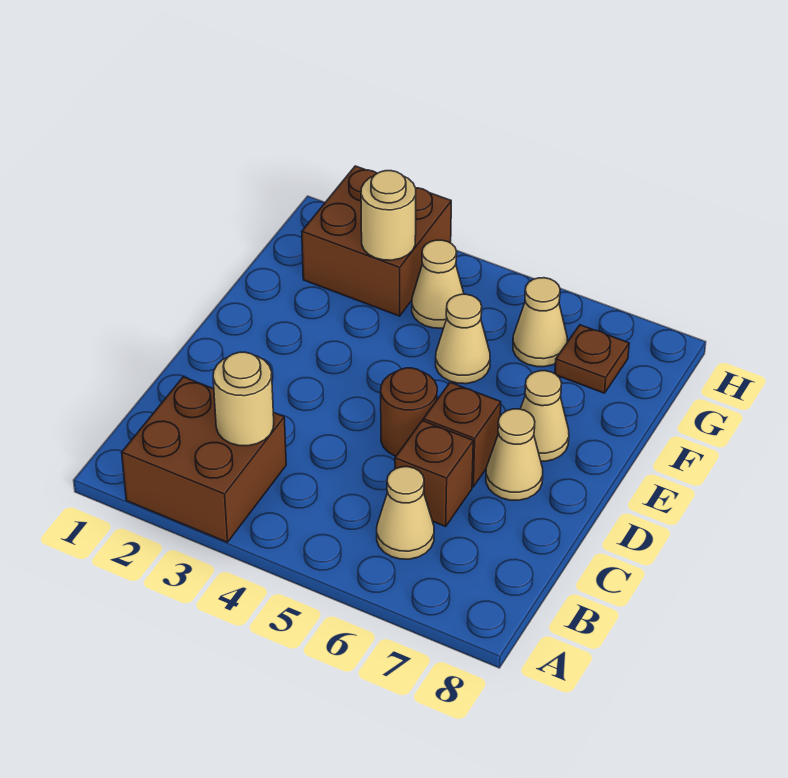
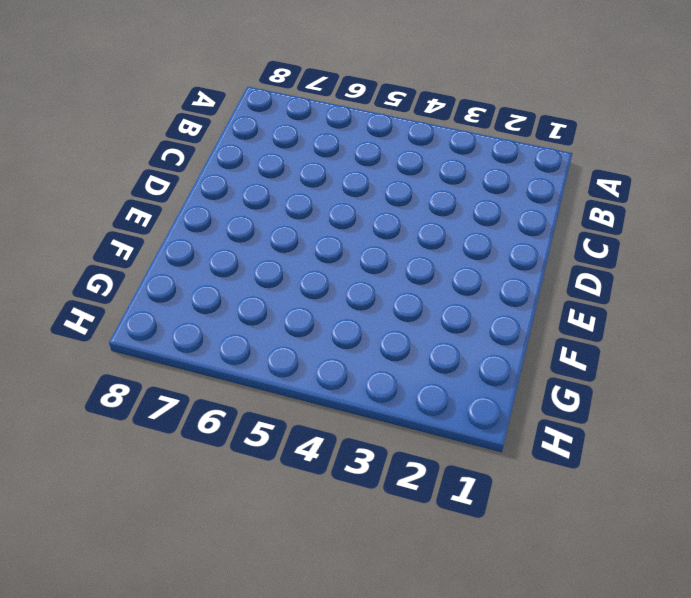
none -> brown brick A2:B3 level 1
none -> tan cone B6 level 1
none -> brown brick C6 level 1

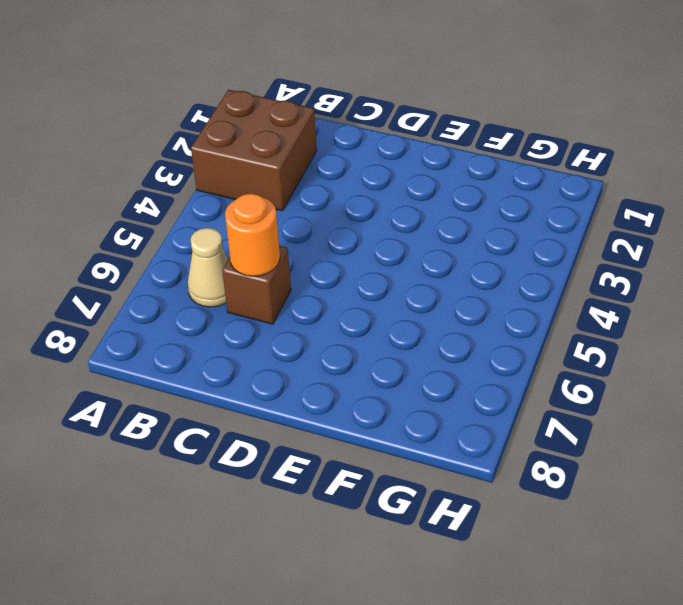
orange round brick C6 level 2 -> none
none -> brown round brick D5 level 1
none -> brown brick D6 level 1
none -> tan cone D7 level 1

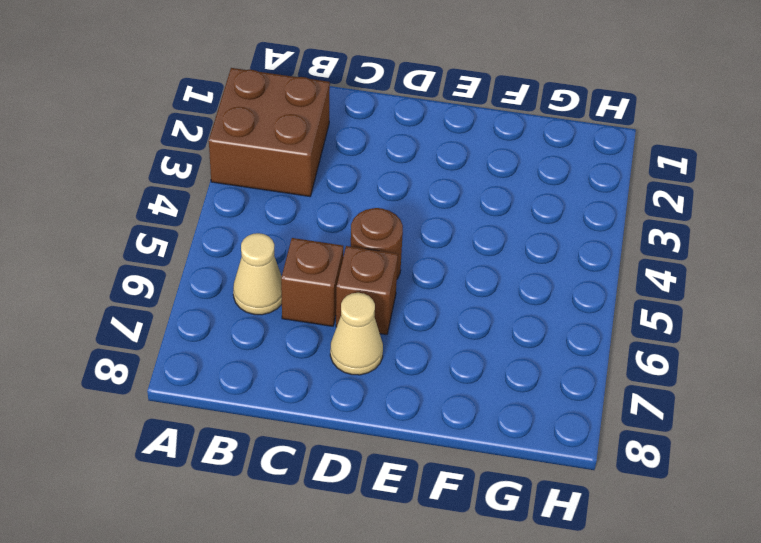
none -> tan cone E7 level 1
none -> tan cone F5 level 1
none -> brown brick G2:H3 level 1

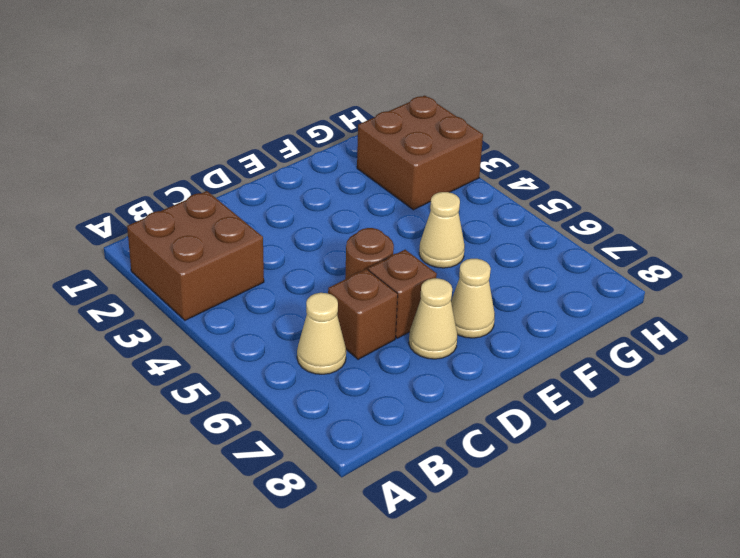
none -> tan cone G4 level 1
none -> tan cone G6 level 1
none -> brown plate G7 level 1

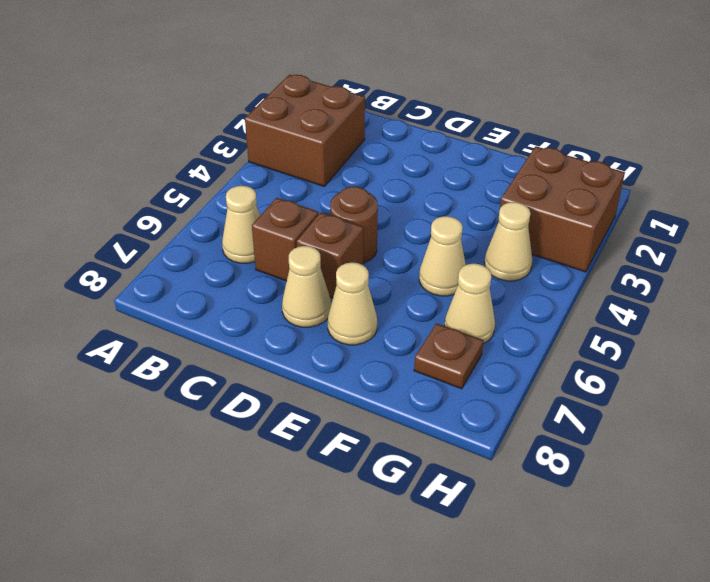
none -> tan round brick B3 level 2
none -> tan round brick G3 level 2

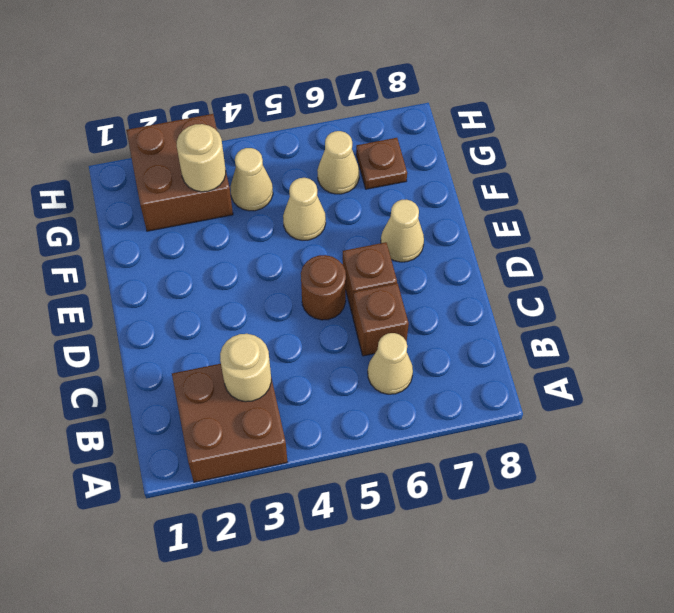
none -> tan cone D7 level 1

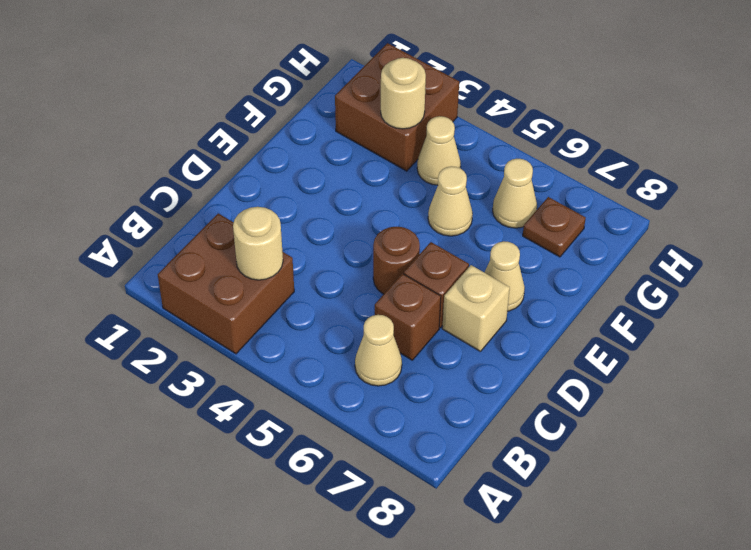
tan brick D7 level 1 -> tan cone D7 level 1

